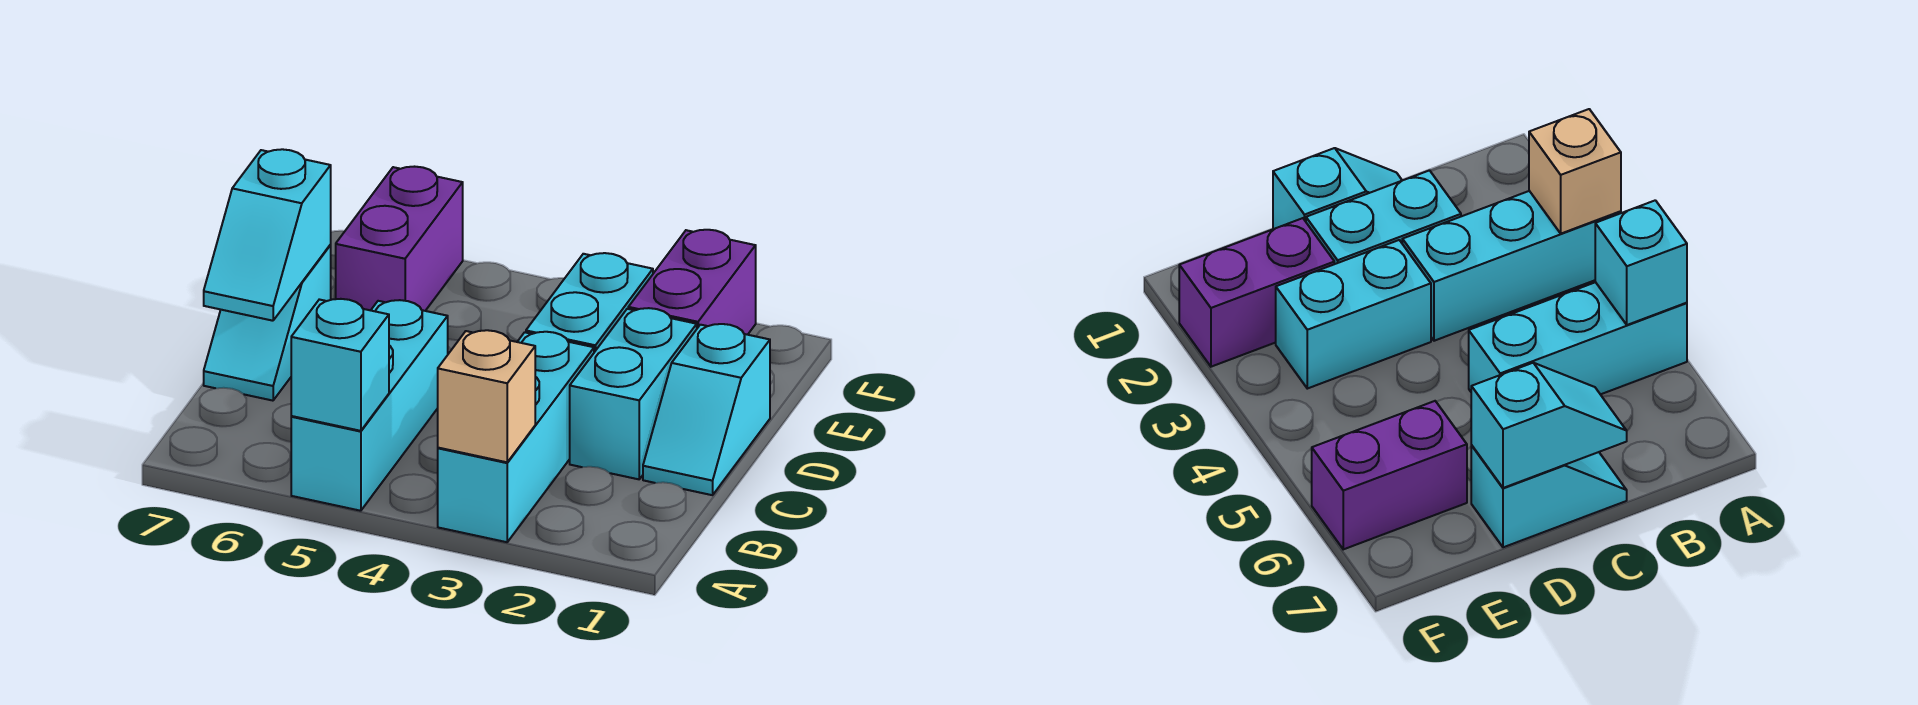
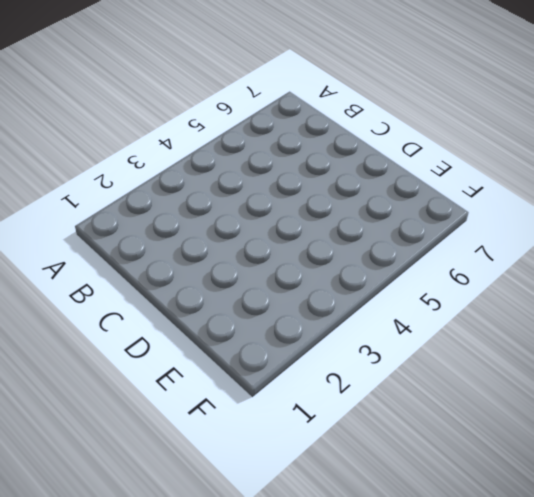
none -> cyan brick A3:C3 level 1
none -> cyan brick A5:C5 level 1

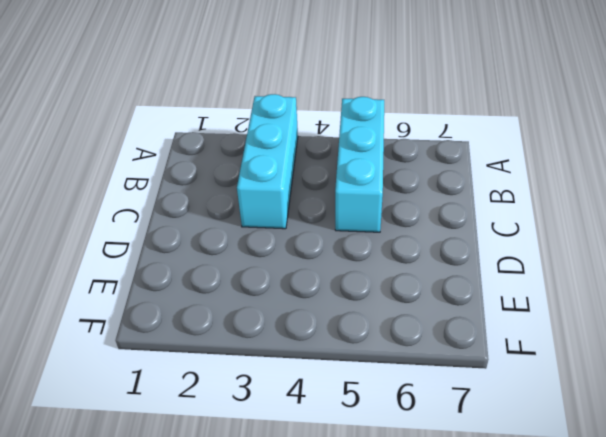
none -> cyan slope C1:D1 level 1 top D
none -> cyan brick C2:D2 level 1

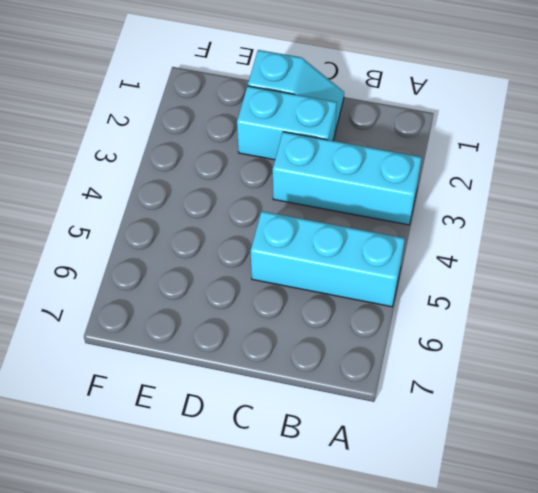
none -> cyan slope C7:D7 level 1 top D
none -> cyan brick D3:E3 level 1

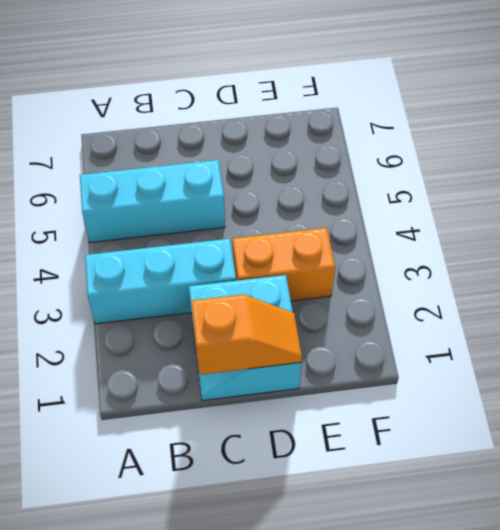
orange slope C1:D1 level 2 top C -> none
orange brick D3:E3 level 1 -> cyan brick D3:E3 level 1
none -> cyan slope C7:D7 level 1 top D
none -> purple brick E2:F2 level 1

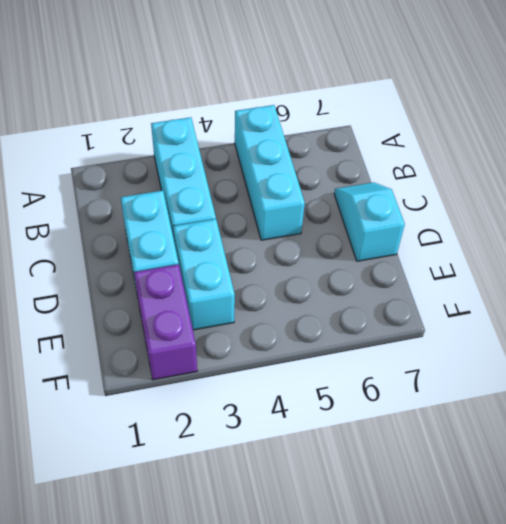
none -> cyan slope C1:D1 level 1 top D
none -> purple brick E6:F6 level 1

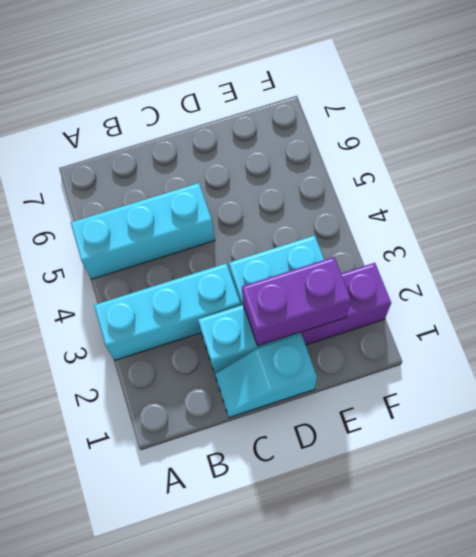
purple brick D2:E2 level 2 -> purple brick E6:F6 level 1
none -> cyan slope C7:D7 level 1 top D
none -> tan brick A3 level 2

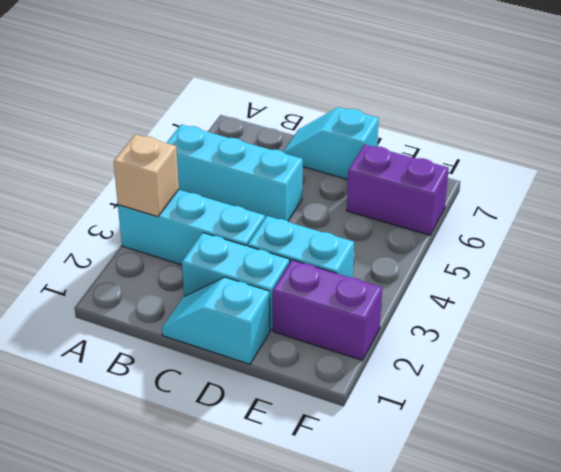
none -> cyan brick A5 level 2
none -> cyan slope C7:D7 level 2 top D

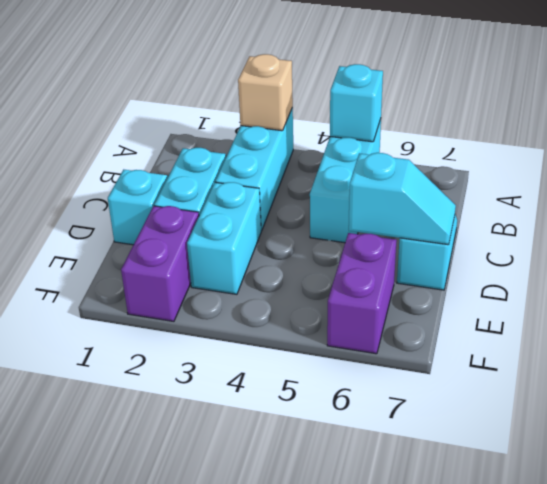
cyan slope D6:D7 level 2 top 6 -> cyan slope C7:D7 level 2 top D

